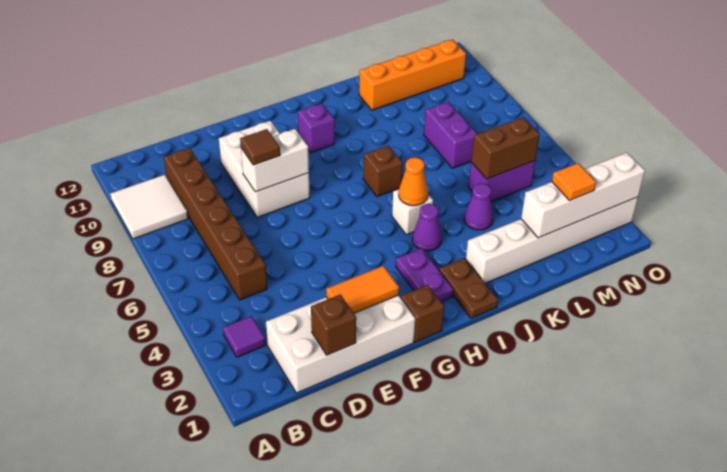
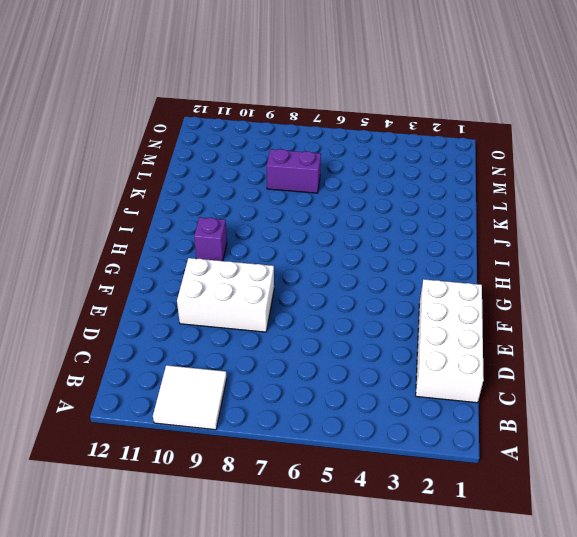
none -> purple tile B3 level 1
none -> brown brick C5:C10 level 1
none -> brown brick G1 level 1

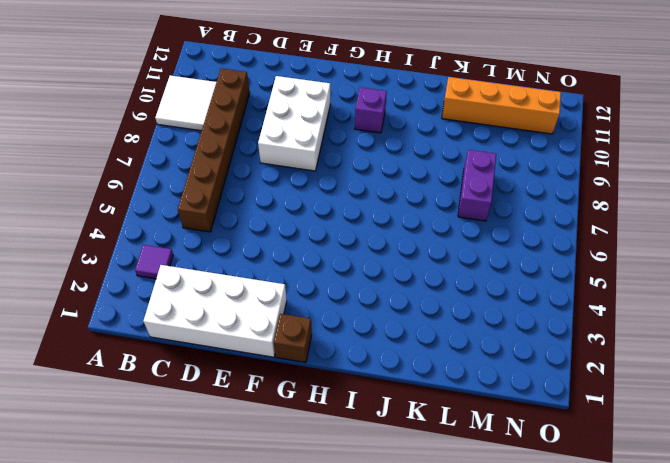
none -> purple plate H2:H3 level 1
none -> brown plate I1:I2 level 1
none -> purple cone I4 level 1

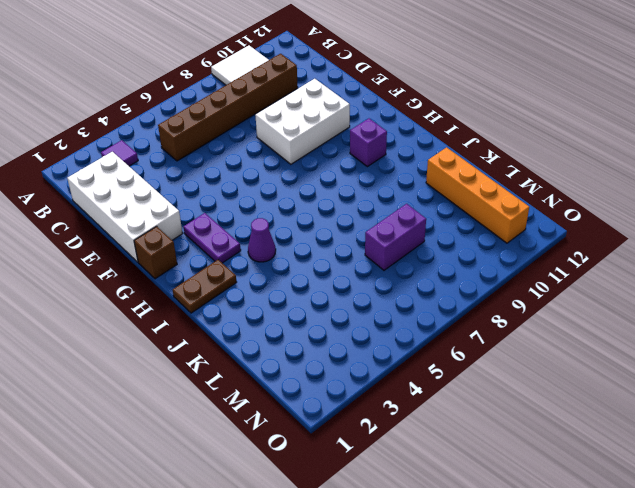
purple plate G3:H3 level 1 -> purple plate H2:H3 level 1
none -> white brick I5 level 1
none -> brown brick I7 level 1
none -> white brick J2:O2 level 1

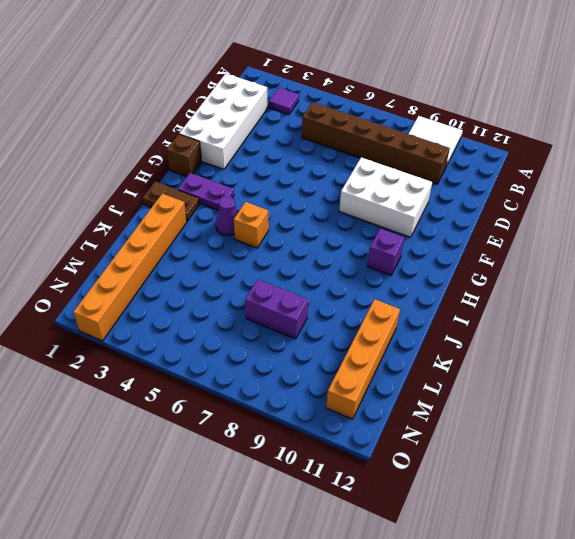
orange brick I5 level 1 -> white brick I5 level 1
orange brick J2:O2 level 1 -> white brick J2:O2 level 1
none -> brown brick I7 level 1
none -> purple cone K4 level 1
none -> purple brick L5:M5 level 1

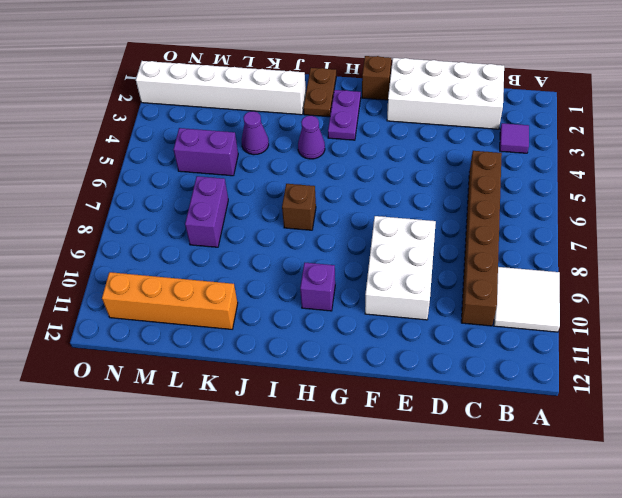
none -> white brick I5 level 1
none -> brown brick D1 level 2
none -> orange tile E2:F2 level 2

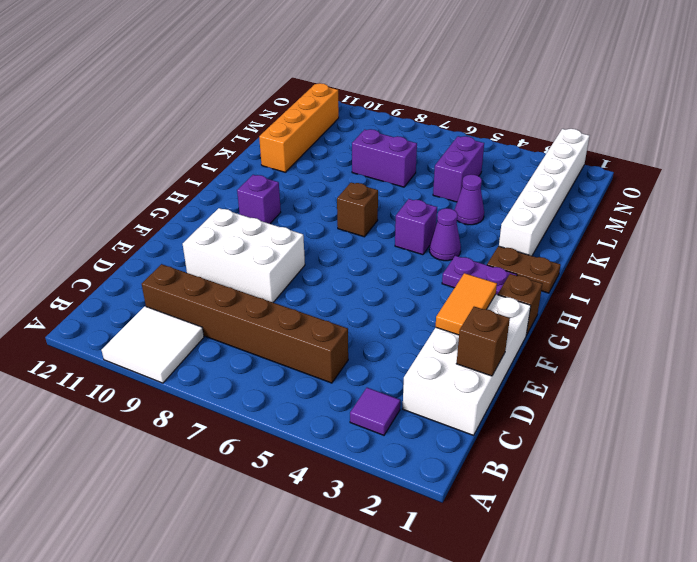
purple brick I5 level 1 -> white brick I5 level 1
none -> white brick E8:F8 level 2
none -> orange cone I5 level 2
none -> white brick L2:O2 level 2

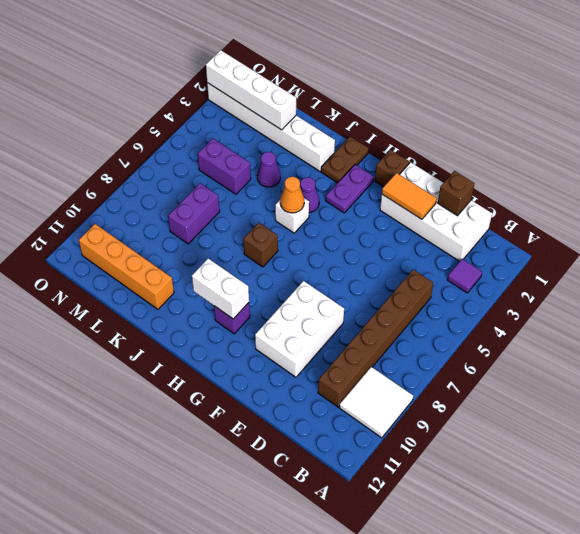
white brick H10:I10 level 2 -> white brick E8:F8 level 2
none -> brown brick L5:M5 level 2
none -> brown tile E8 level 3
none -> orange tile M2 level 3

